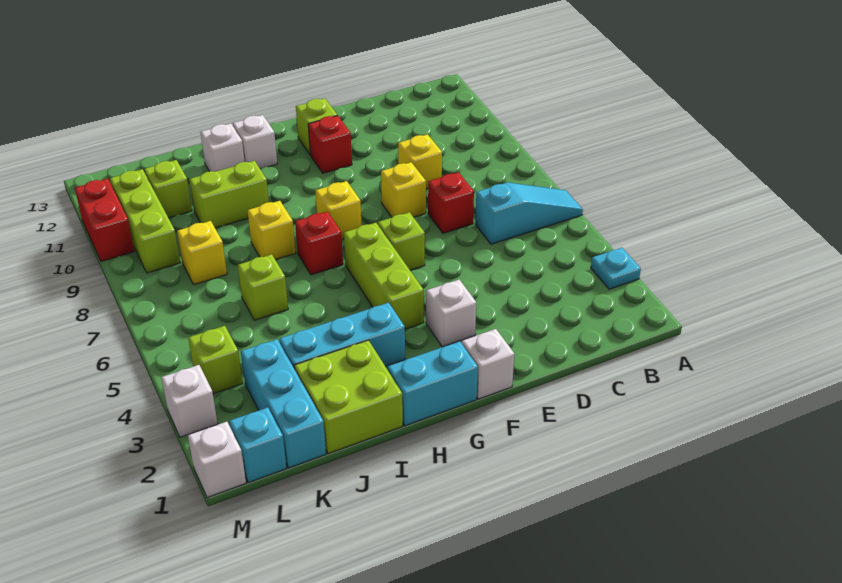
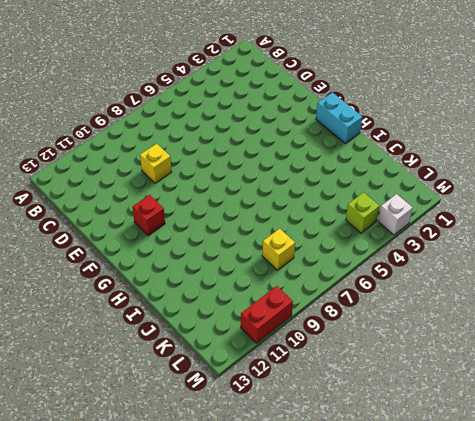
none -> cyan plate A3 level 1
none -> cyan slope A6:C6 level 1 top C
none -> red brick D7 level 1
none -> yellow brick E8 level 1

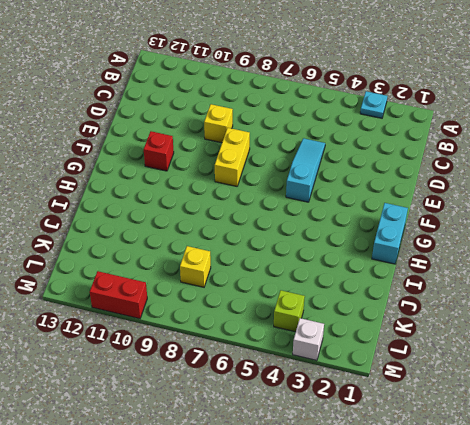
cyan slope D5:F5 level 1 top F -> cyan slope A6:C6 level 1 top C
yellow brick E8:F8 level 1 -> yellow brick E8 level 1
none -> red brick D7 level 1
none -> white brick F1 level 1
none -> white brick F3 level 1
none -> lime brick F6 level 1

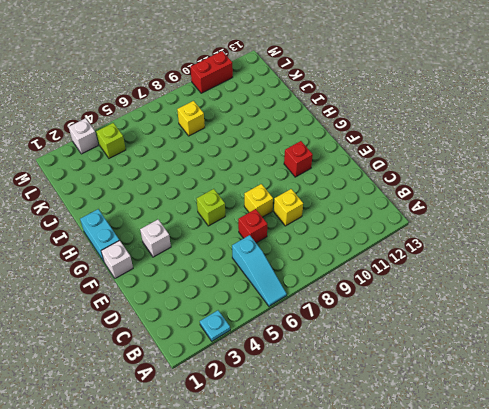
none -> lime brick F12 level 1
none -> lime brick G4:G6 level 1
none -> yellow brick G8 level 1
none -> cyan brick H3:J3 level 1

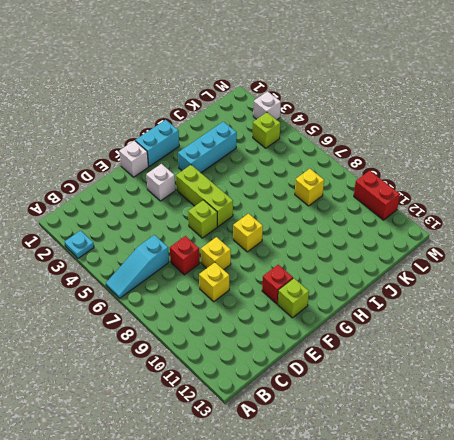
none -> red brick H7 level 1
none -> white brick H12 level 1
none -> lime brick I1:J2 level 1
none -> yellow brick I8 level 1

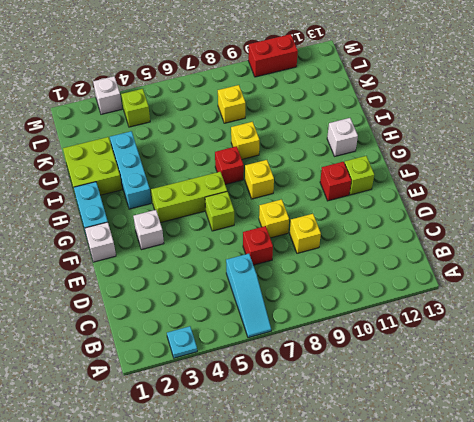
none -> lime brick I10:J10 level 1
none -> white brick I12 level 1
none -> lime brick J6 level 1
none -> cyan brick K1:K3 level 1

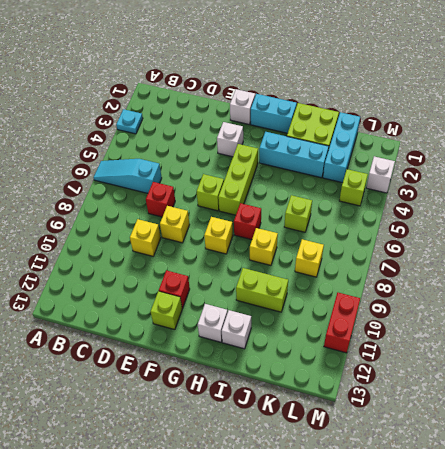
none -> lime brick K11 level 1
none -> cyan brick L1 level 1
none -> lime brick L9:L11 level 1
none -> white brick M1 level 1

